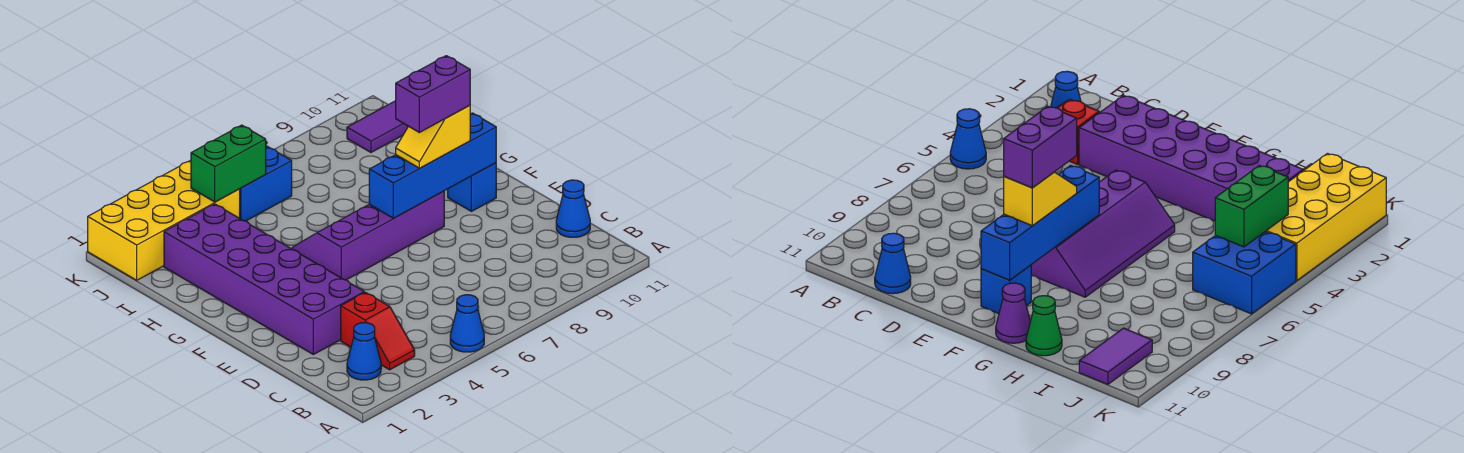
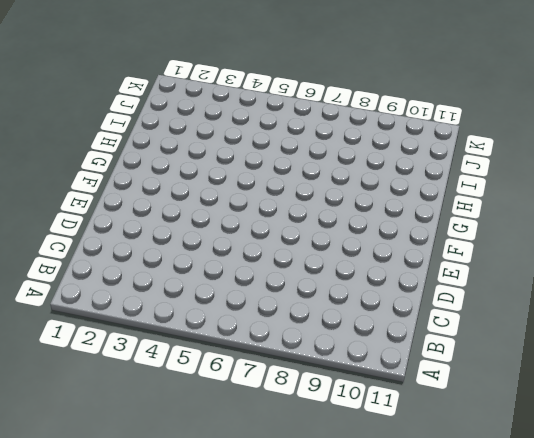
none -> blue cone A5 level 1
none -> blue cone B2 level 1
none -> red slope B3:C3 level 1 top C

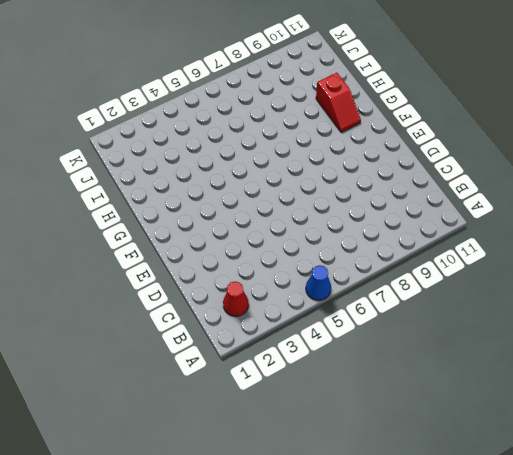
red cone B2 level 1 -> blue cone B2 level 1
red slope G10:H10 level 1 top H -> red slope B3:C3 level 1 top C
none -> blue cone C11 level 1
none -> purple brick D2:I3 level 1
none -> purple slope F5:G8 level 1 top F

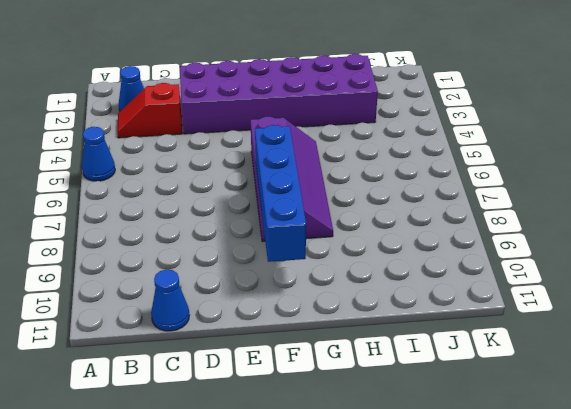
none -> blue brick F10 level 1
none -> purple cone G11 level 1
none -> green cone H11 level 1

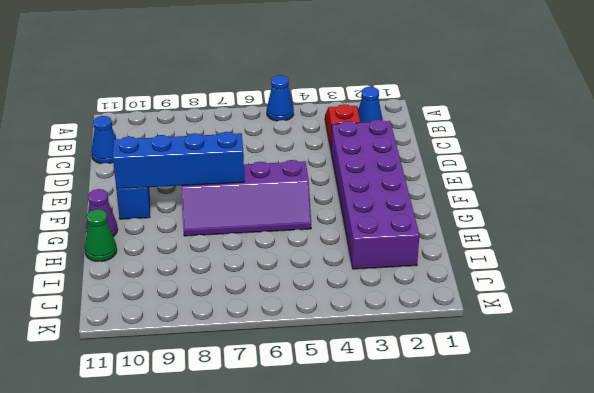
none -> yellow brick J1:K4 level 1
none -> blue brick J5:K6 level 1
none -> purple tile J10:J11 level 1

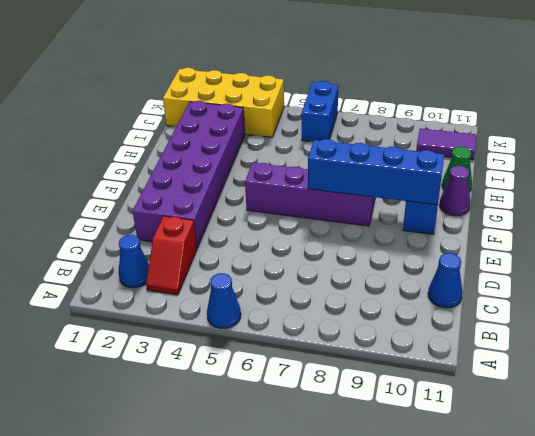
blue brick J6:K6 level 1 -> blue brick J5:K6 level 1
none -> green brick J4:J5 level 2
none -> yellow slope F8:F9 level 3 top 9
none -> purple brick F8:F9 level 4

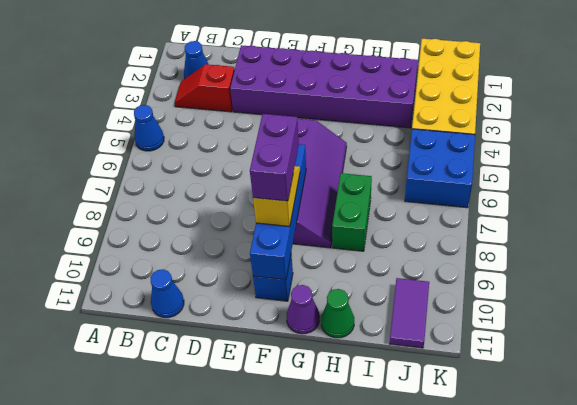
green brick H7:H8 level 1 -> green brick J4:J5 level 2

